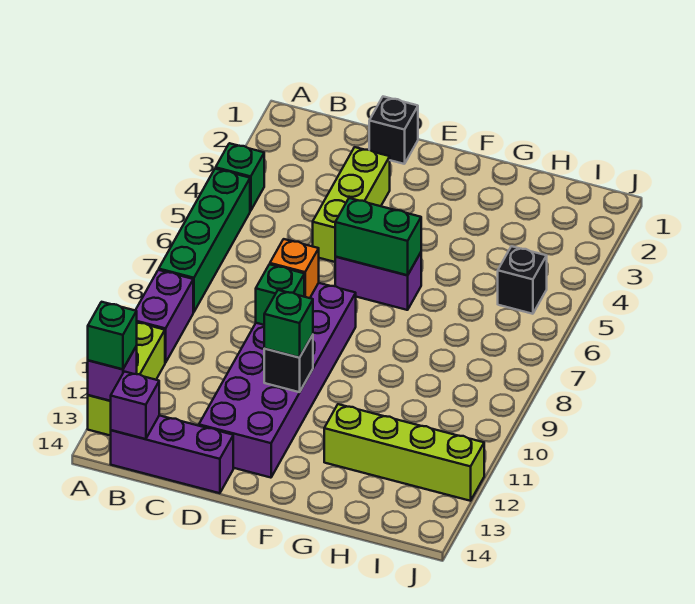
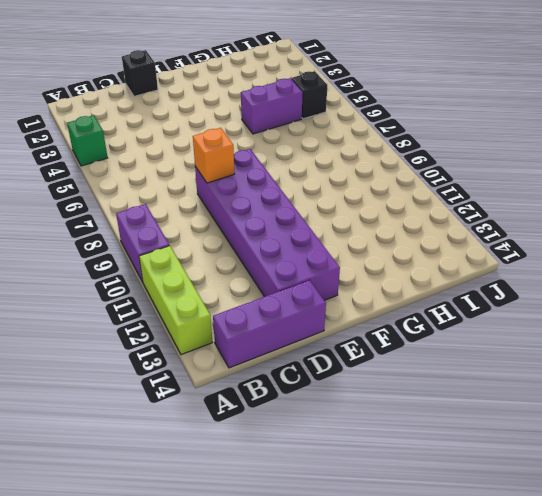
purple brick G5:H5 level 1 -> purple brick E6:F6 level 1
none -> green brick A5:A8 level 1
none -> lime brick D3:D5 level 1
none -> lime brick G12:J12 level 1

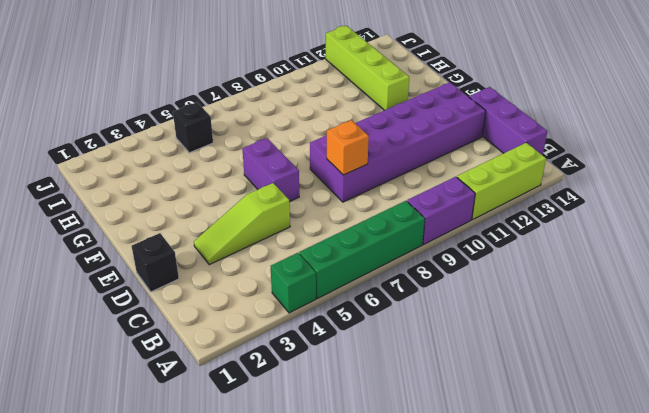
lime slope D3:D5 level 1 top 5 -> lime brick D3:D5 level 1
none -> purple brick A13 level 2
none -> purple brick B14 level 2
none -> green brick D9 level 2

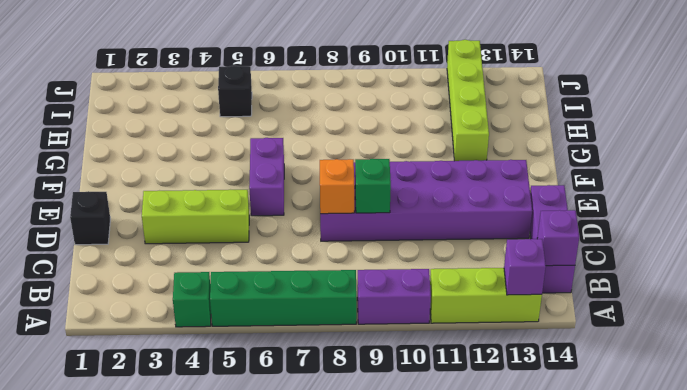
none -> green brick E6:F6 level 2
none -> black brick E11 level 2
none -> green brick A13 level 3

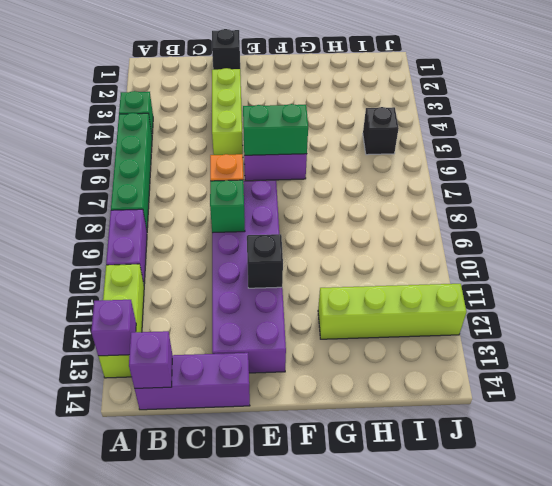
none -> green brick A13 level 3
none -> green brick E11 level 3

